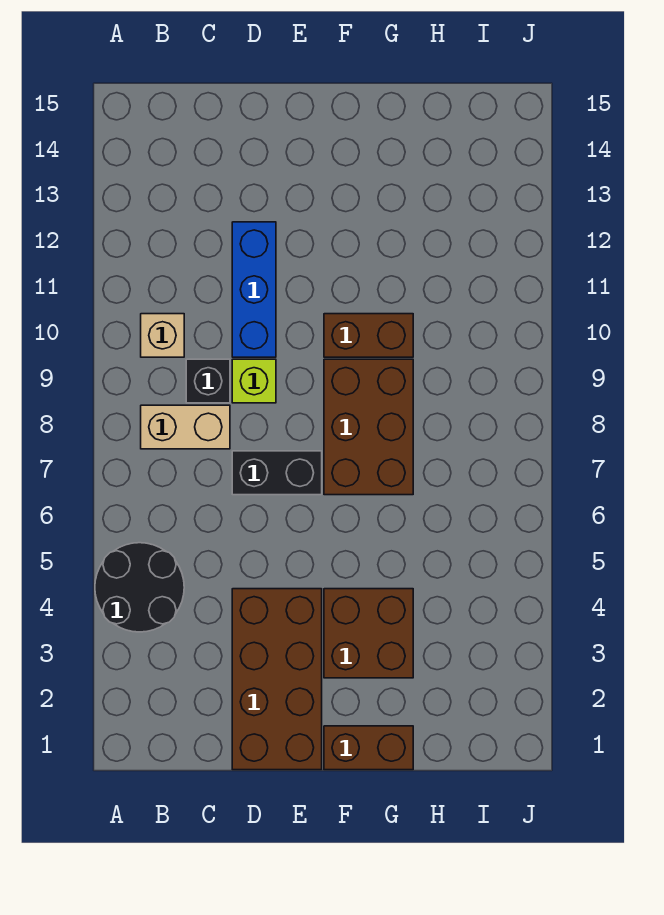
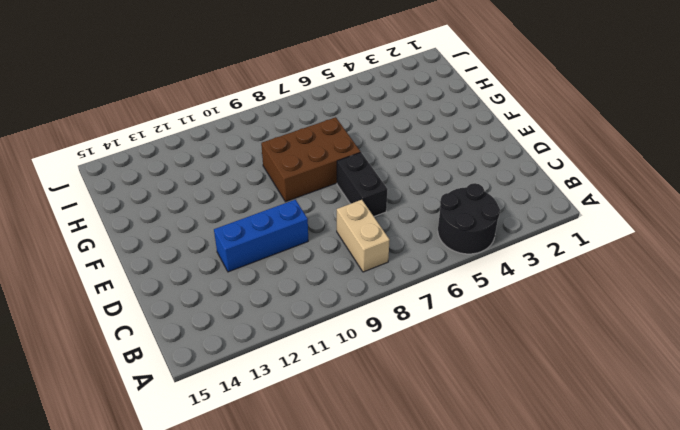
none -> tan brick B10 level 1
none -> black brick C9 level 1
none -> brown brick D1:E4 level 1

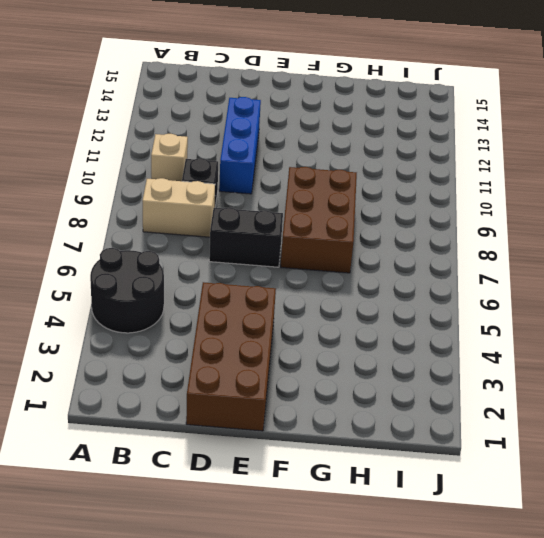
none -> lime brick D9 level 1
none -> brown brick F1:G1 level 1
none -> brown brick F3:G4 level 1

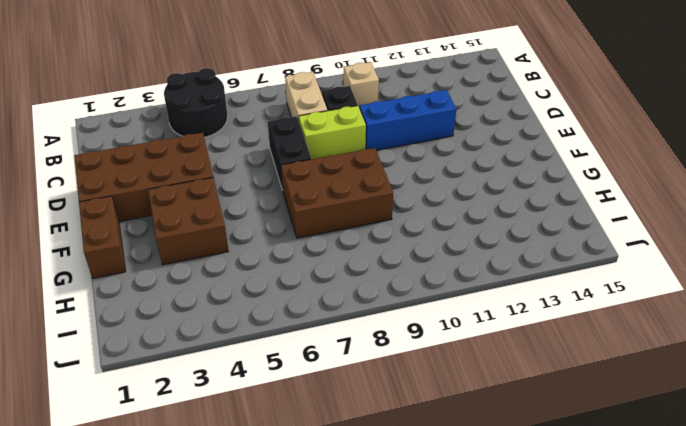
lime brick D8:D9 level 1 -> lime brick D9 level 1
none -> brown brick F10:G10 level 1

